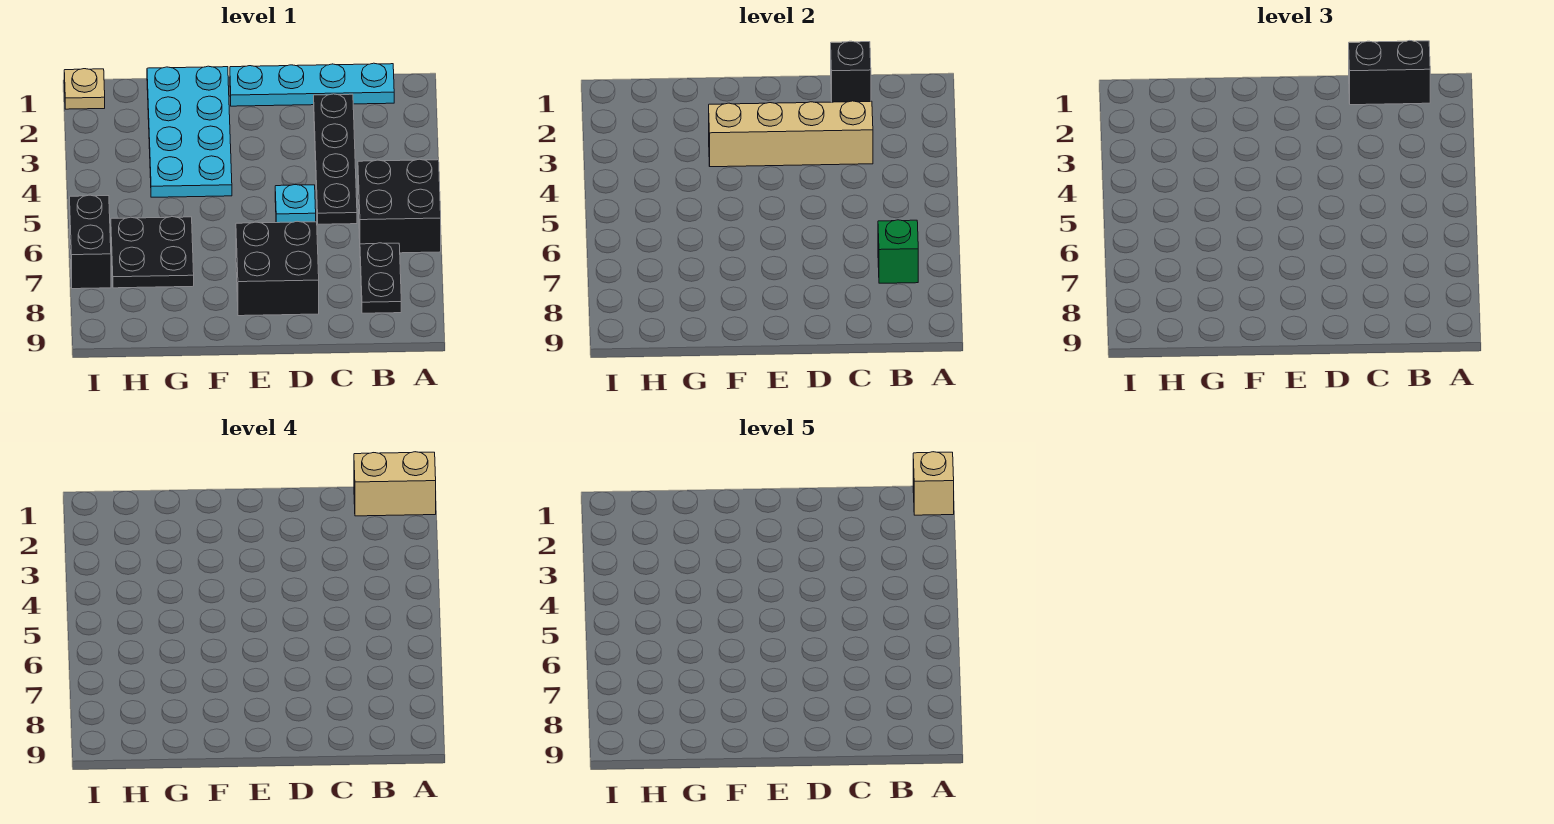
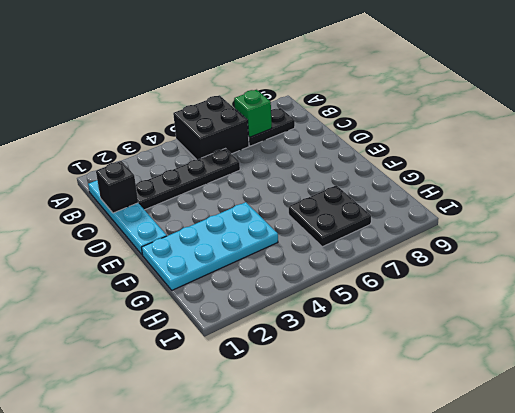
none -> cyan plate D5 level 1
none -> black brick D7:E8 level 1
none -> tan plate I1 level 1

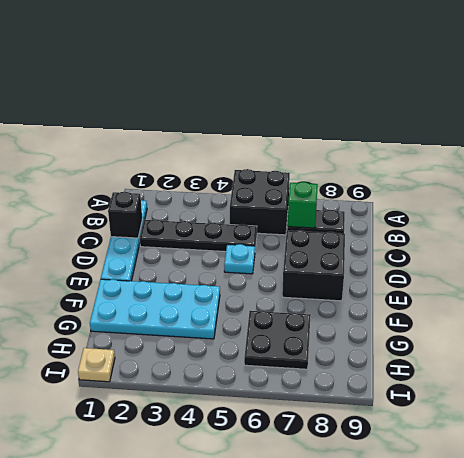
none -> black brick I6:I7 level 1
none -> tan brick C3:F3 level 2
none -> black brick B1:C1 level 3

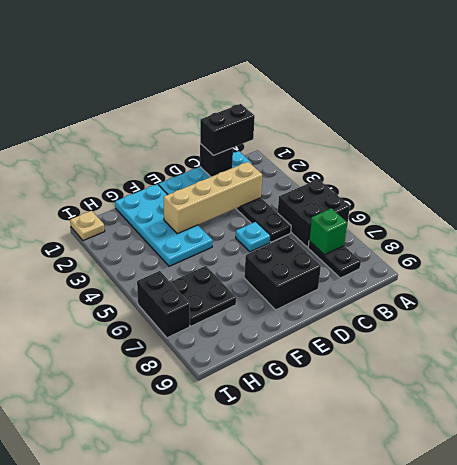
none -> tan brick A1:B1 level 4
none -> tan brick A1 level 5

